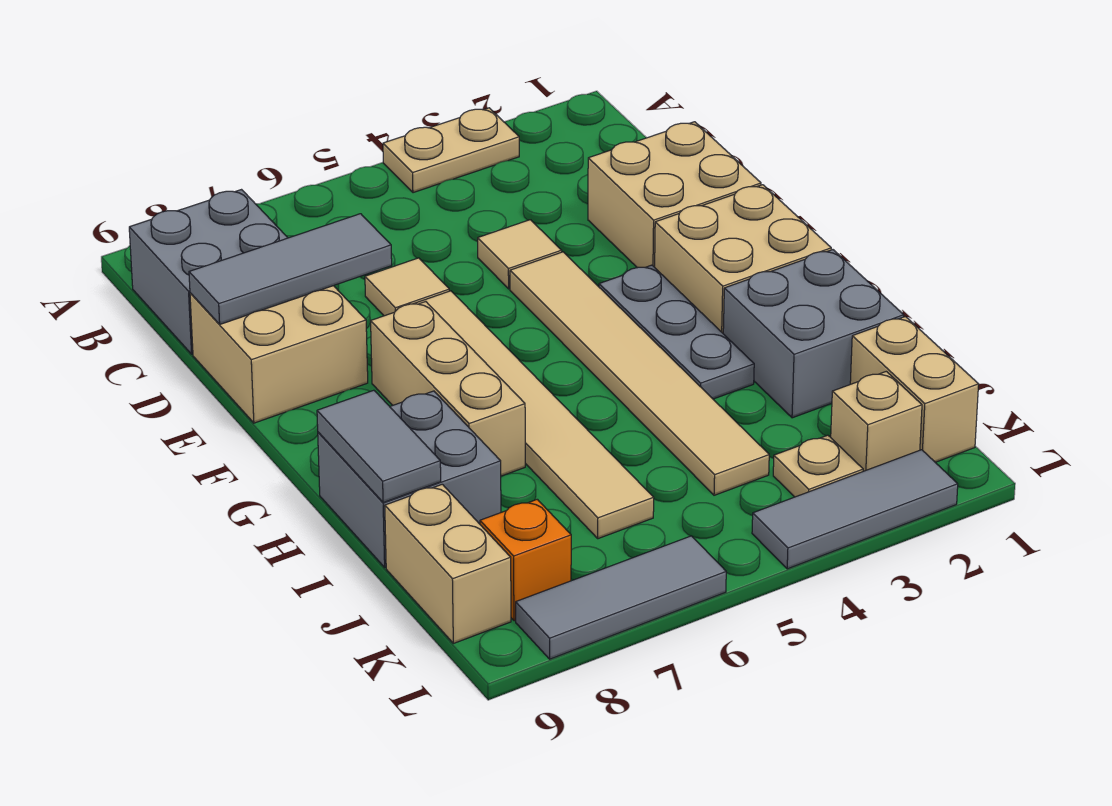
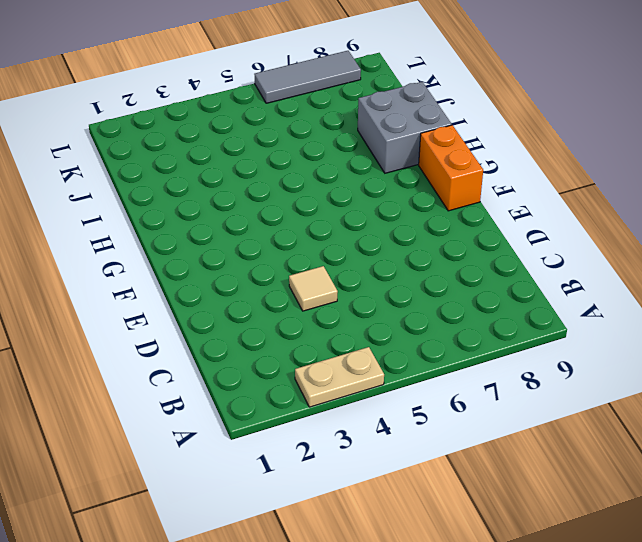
orange brick F9:G9 level 1 -> none
none -> grey brick B8:C9 level 1
none -> tan brick D1:E2 level 1
none -> tan tile D6 level 1

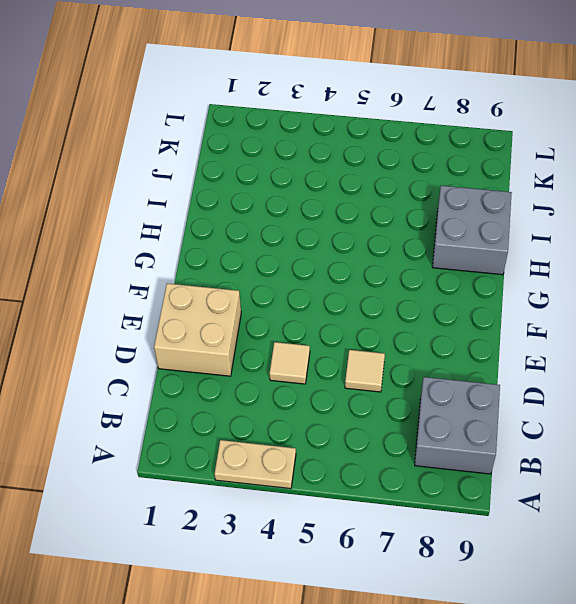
none -> tan brick D8:E9 level 1
none -> tan tile E4:J4 level 1
none -> tan tile E6:J6 level 1

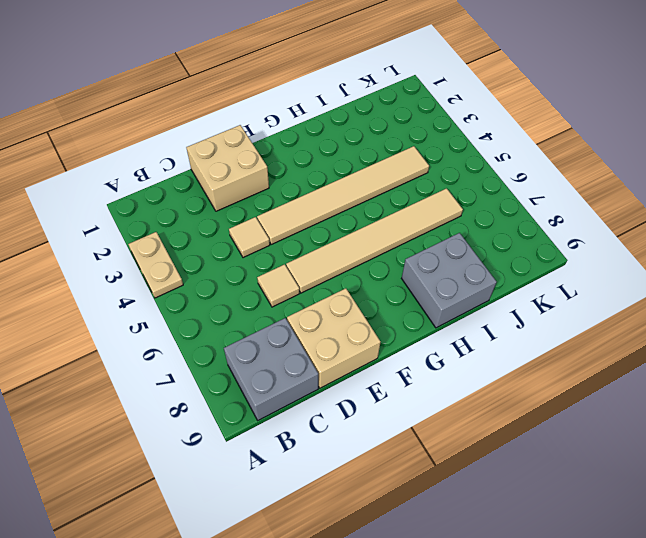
none -> tan brick F1:G2 level 1
none -> grey plate F3:H3 level 1
none -> tan brick F7:H7 level 1

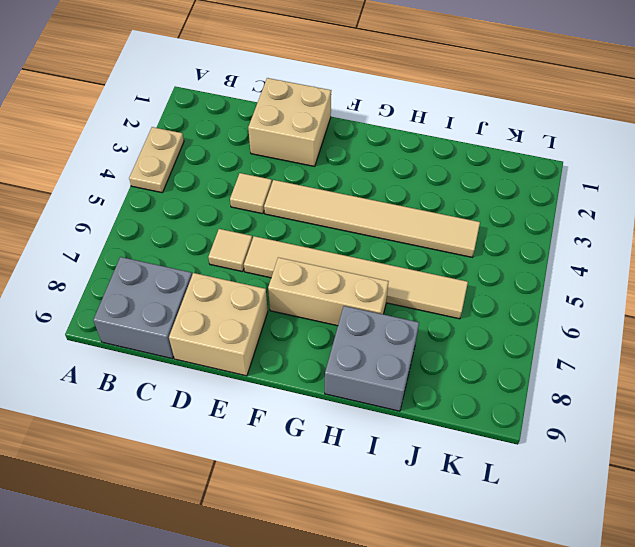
none -> tan brick F1:G2 level 1
none -> grey plate F3:H3 level 1
none -> grey brick H1:I2 level 1

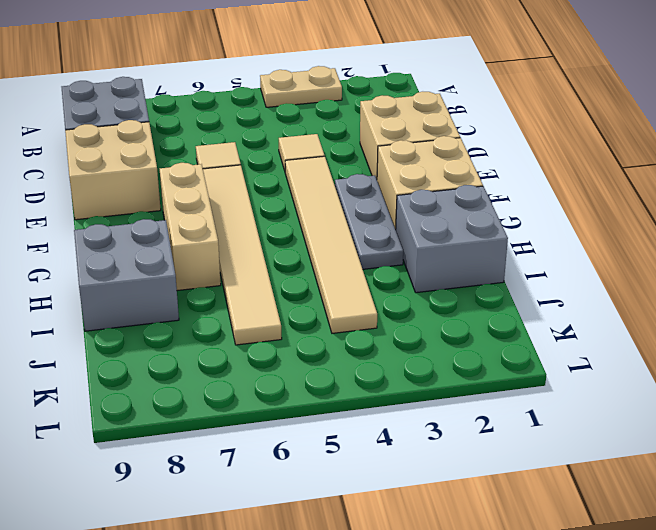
none -> tan brick J1:K1 level 1
none -> tan brick J9:K9 level 1
none -> tan brick K2 level 1

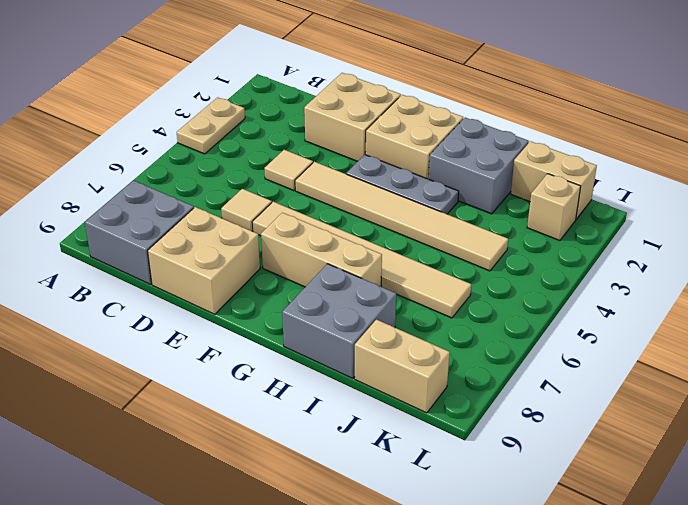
none -> tan plate K3 level 1
none -> orange brick K8 level 1
none -> grey tile L2:L4 level 1

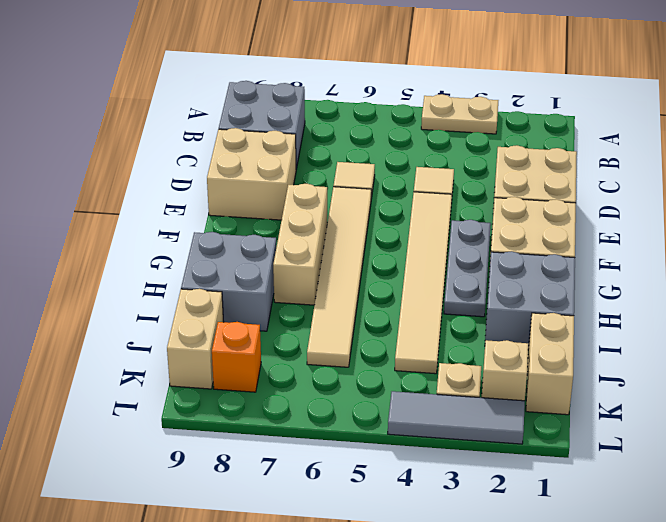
none -> grey tile L6:L8 level 1
none -> grey tile D7:D9 level 2
none -> grey tile H9:I9 level 2

